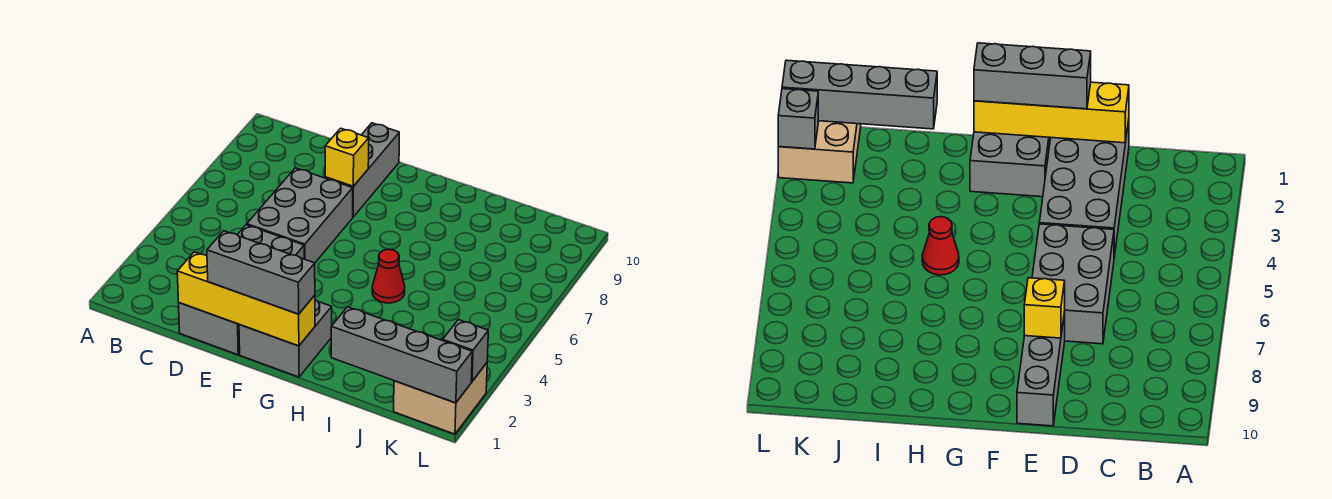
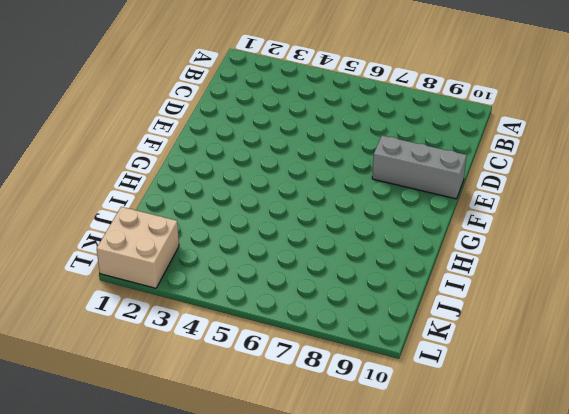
none -> grey brick D1:E4 level 1
none -> grey brick D5:E7 level 1

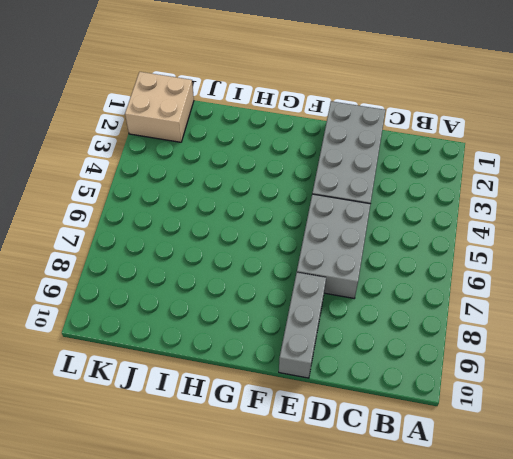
none -> grey brick F1:G2 level 1
none -> red cone H5 level 1

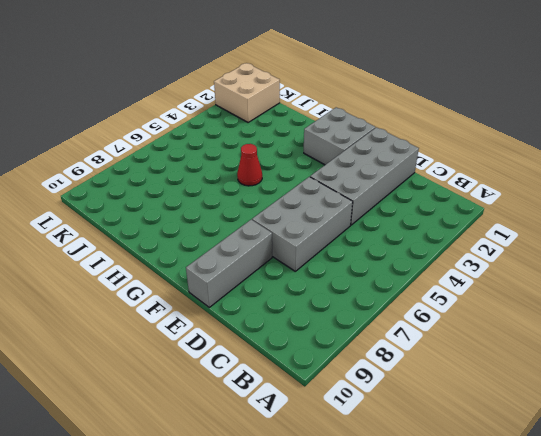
none -> yellow brick D1:G1 level 2
none -> yellow brick E8 level 2

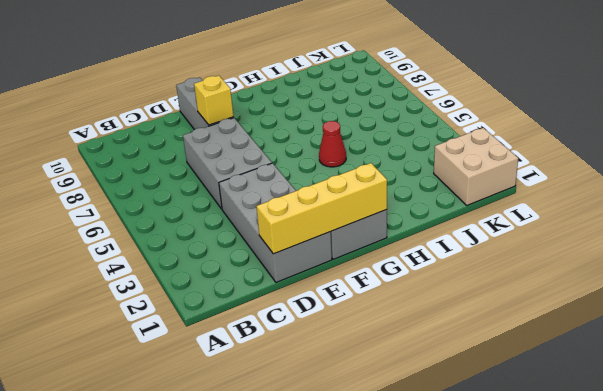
none -> grey brick I1:L1 level 2
none -> grey brick L2 level 2

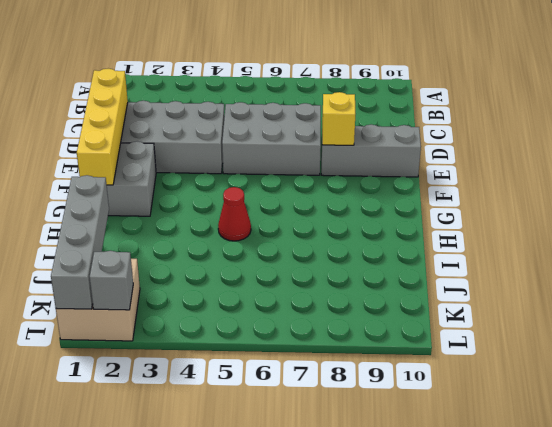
none -> grey brick E1:G1 level 3

